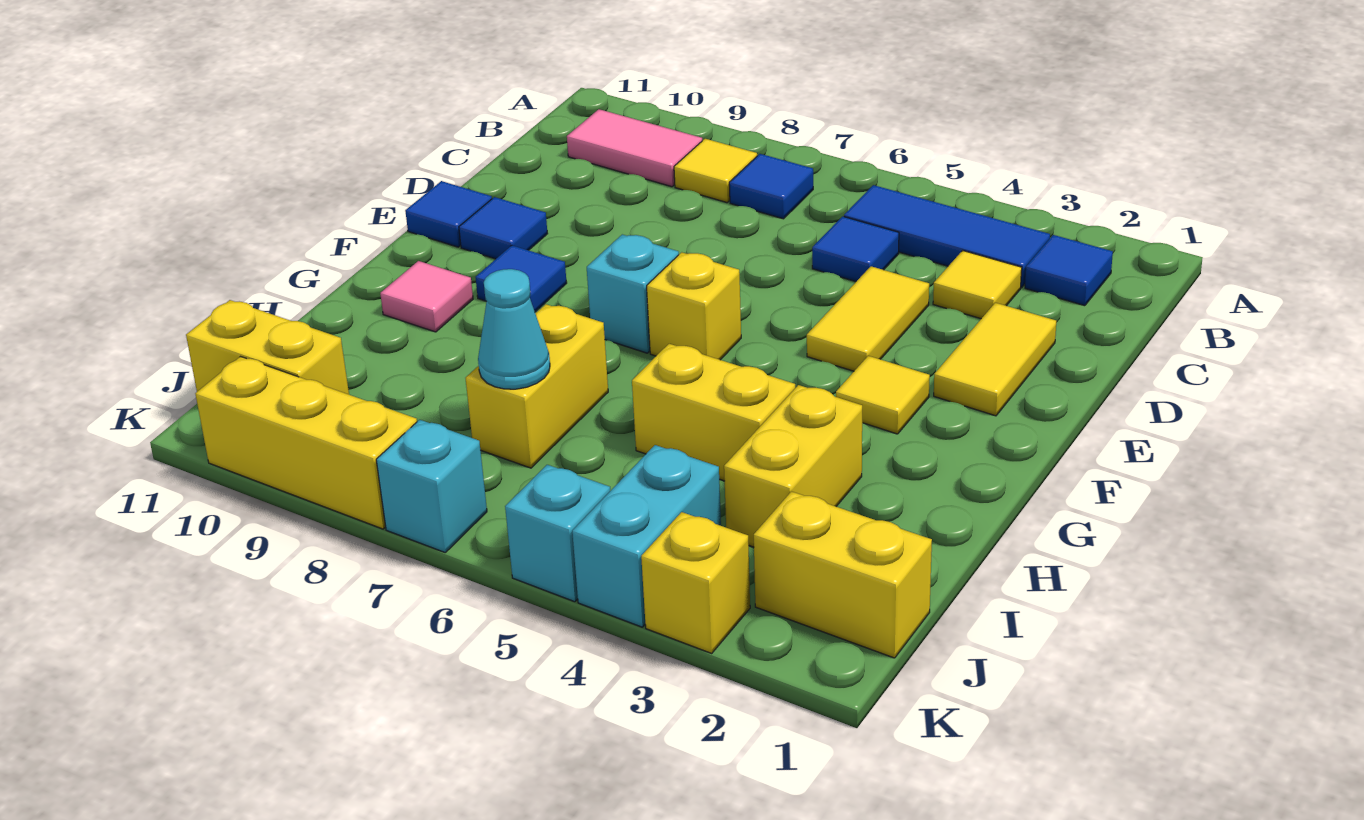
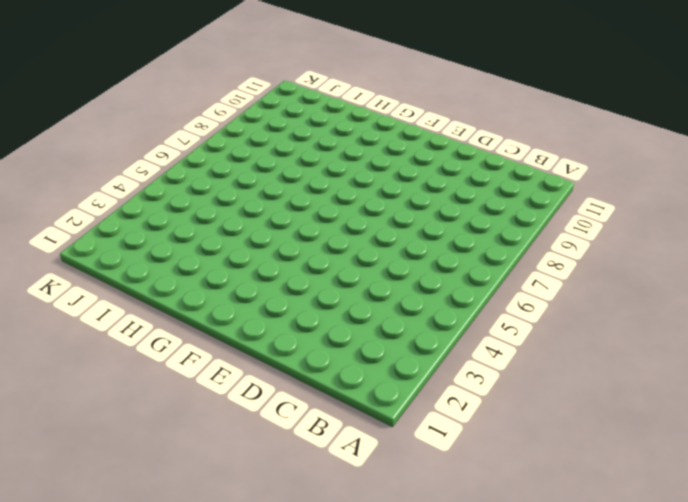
none -> blue tile B2 level 1
none -> blue tile B3:B5 level 1
none -> blue tile B7 level 1

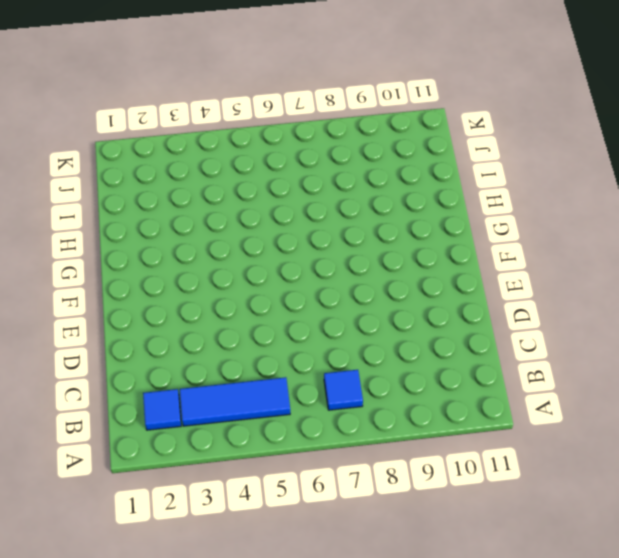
none -> yellow tile B8 level 1
none -> pink tile B9:B10 level 1
none -> yellow tile C3 level 1

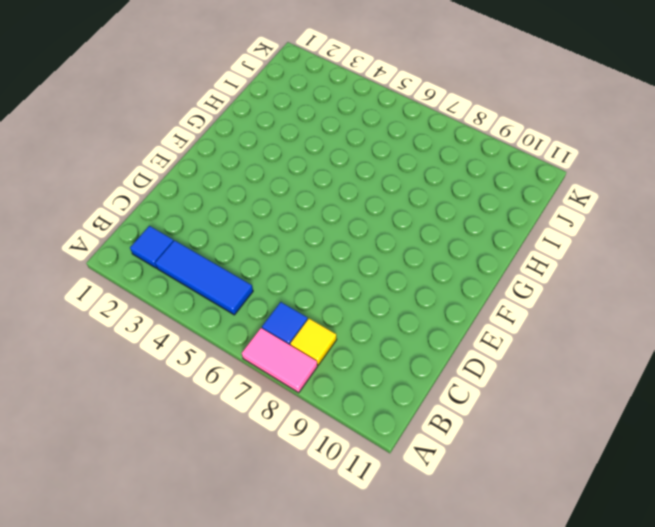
pink tile A7:A8 level 1 -> pink tile B9:B10 level 1
none -> yellow tile C3 level 1
none -> blue tile C5 level 1
none -> yellow tile D2:E2 level 1

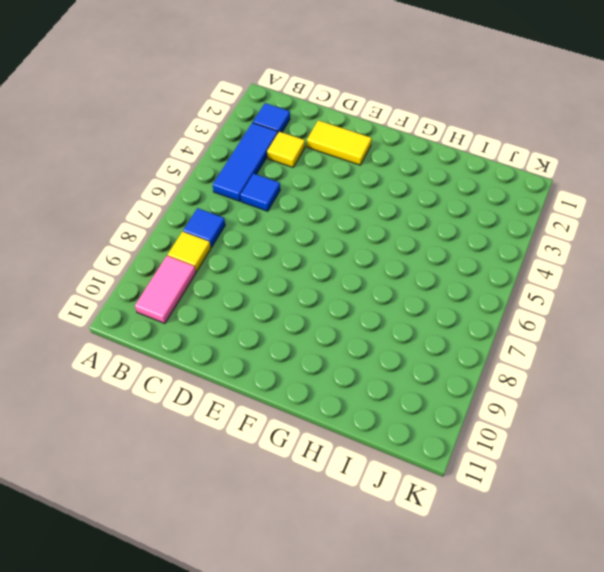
none -> yellow tile D4:E4 level 1
none -> blue tile E10 level 1
none -> blue tile E11 level 1

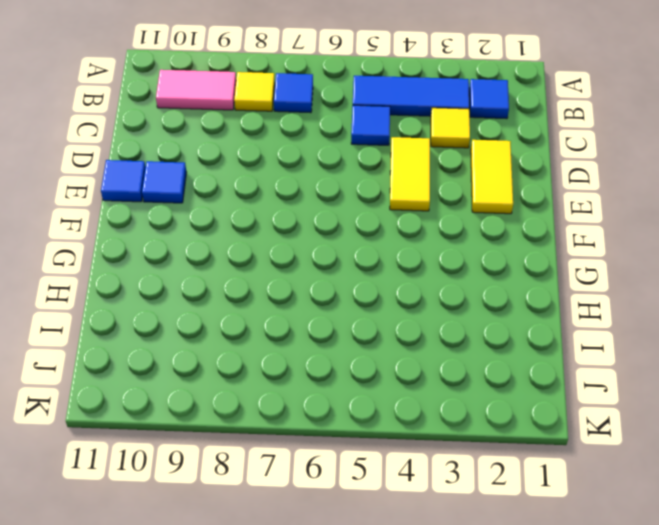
none -> yellow tile F3 level 1
none -> yellow brick F6 level 1
none -> cyan brick F7 level 1

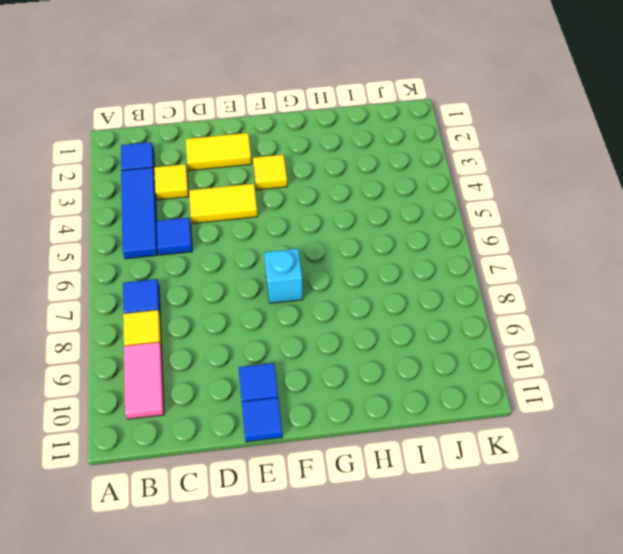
none -> yellow brick F6 level 1
none -> blue tile F9 level 1
none -> pink tile G10 level 1

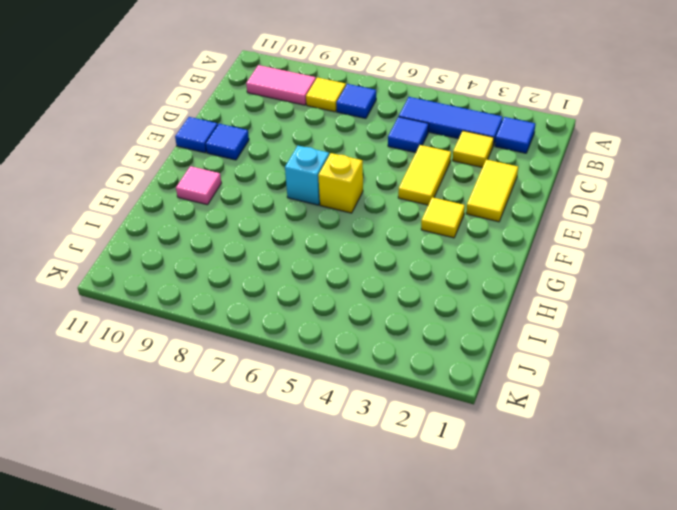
none -> blue tile F9 level 1
none -> yellow brick H3:I3 level 1
none -> yellow brick H4:H5 level 1

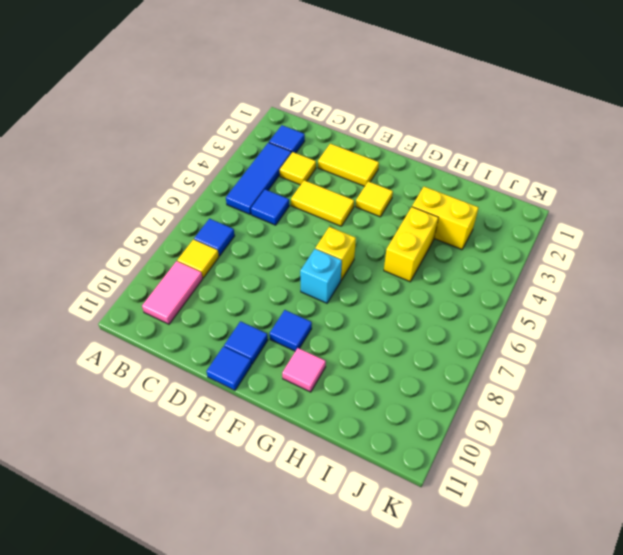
none -> yellow brick H7:I7 level 1
none -> yellow brick J1:J2 level 1
none -> cyan brick J4:K4 level 1

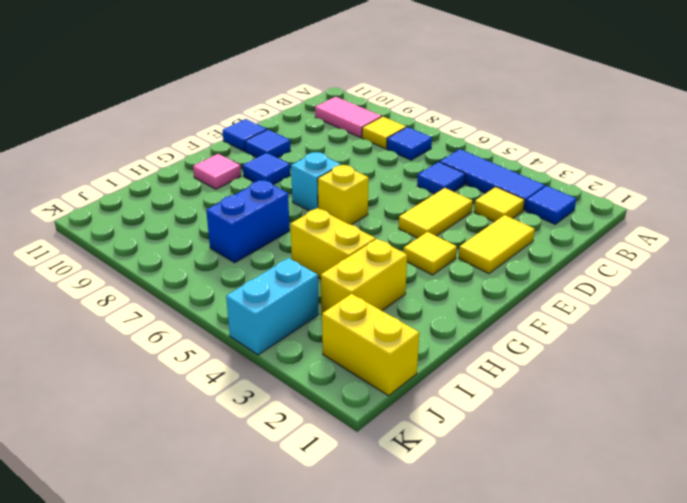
blue brick H7:I7 level 1 -> yellow brick H7:I7 level 1
none -> yellow brick J10:J11 level 1
none -> yellow brick K3 level 1
none -> cyan brick K5 level 1

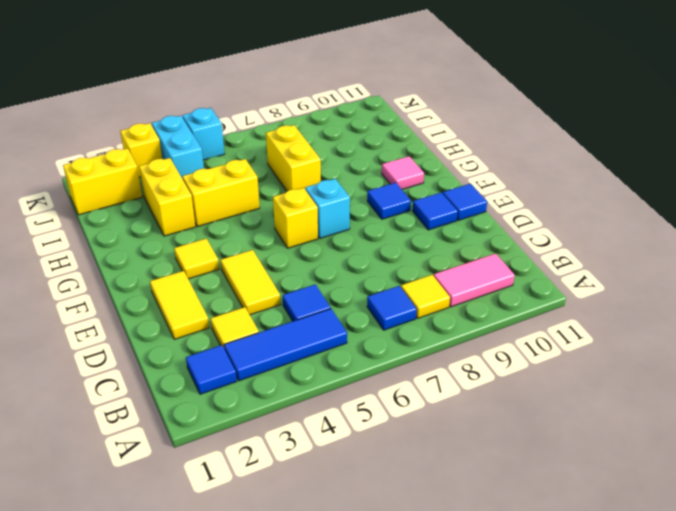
none -> yellow brick J10:J11 level 1
none -> cyan brick K7 level 1
none -> yellow brick K8:K10 level 1

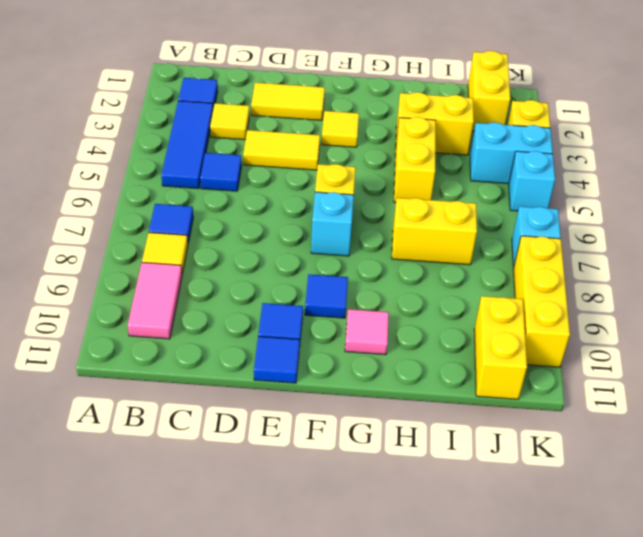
none -> cyan cone I7 level 2

